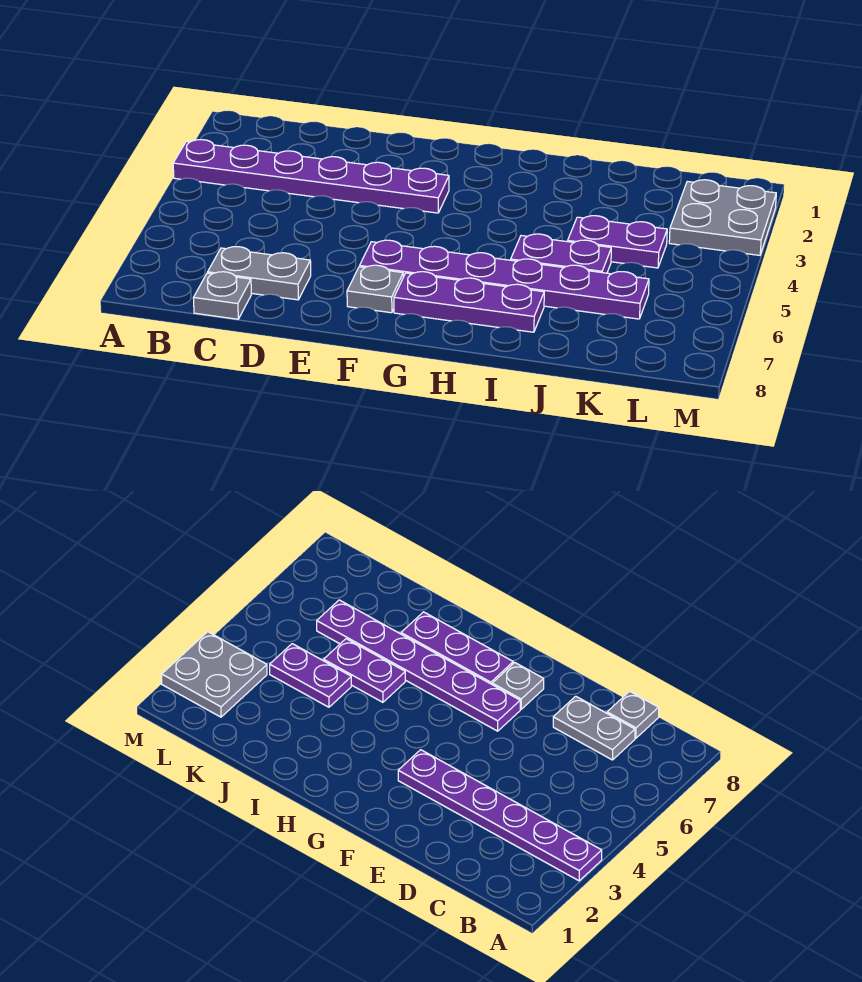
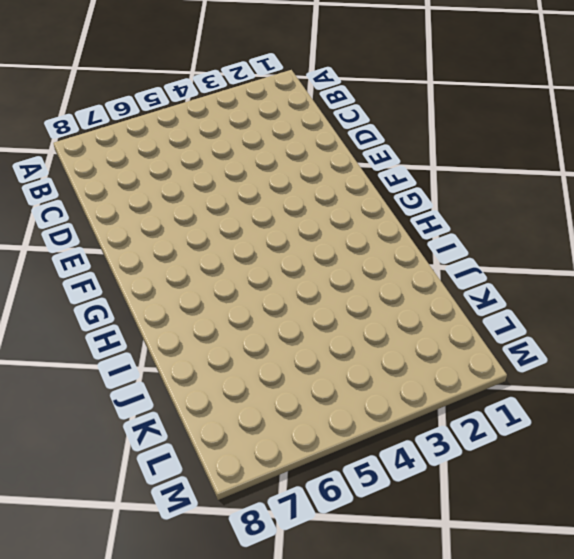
none -> purple plate A3:F3 level 1
none -> grey plate C7:D7 level 1

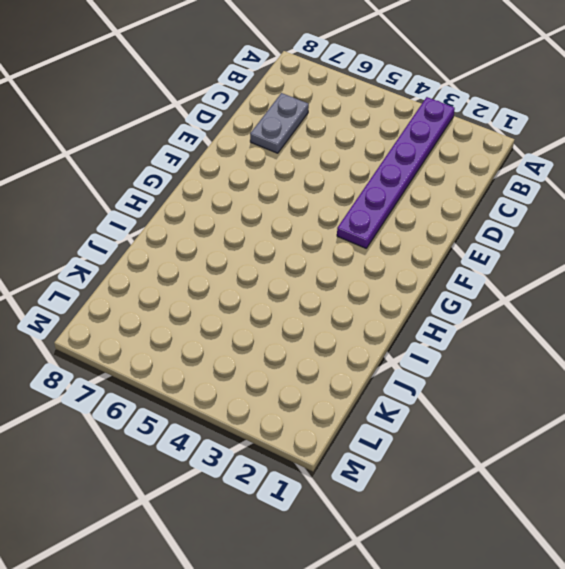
none -> grey plate C8 level 1
none -> purple plate F6:K6 level 1

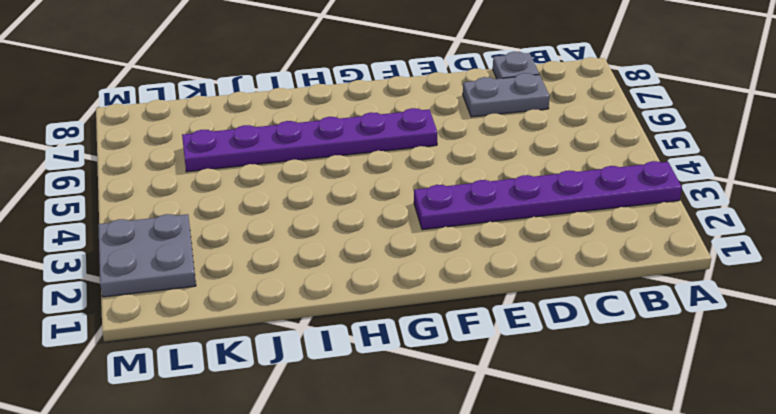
none -> grey plate F7 level 1
none -> purple plate G7:I7 level 1

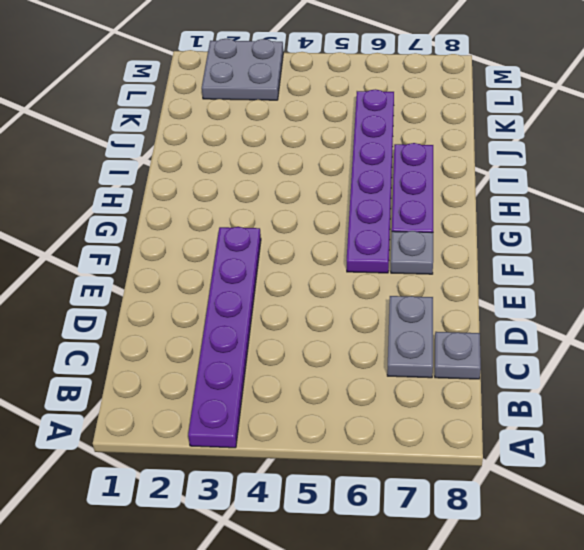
none -> purple plate I5:J5 level 1
none -> purple plate J4:K4 level 1

